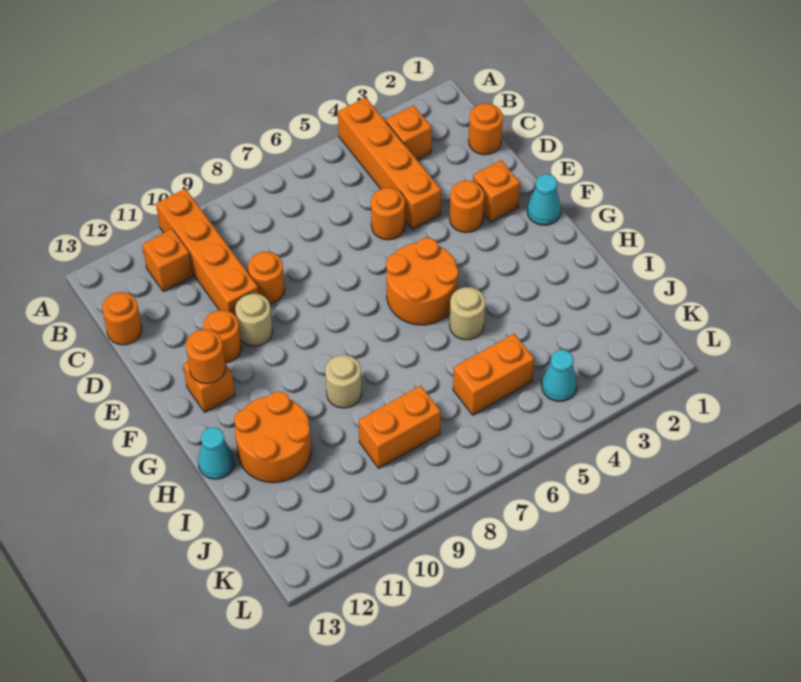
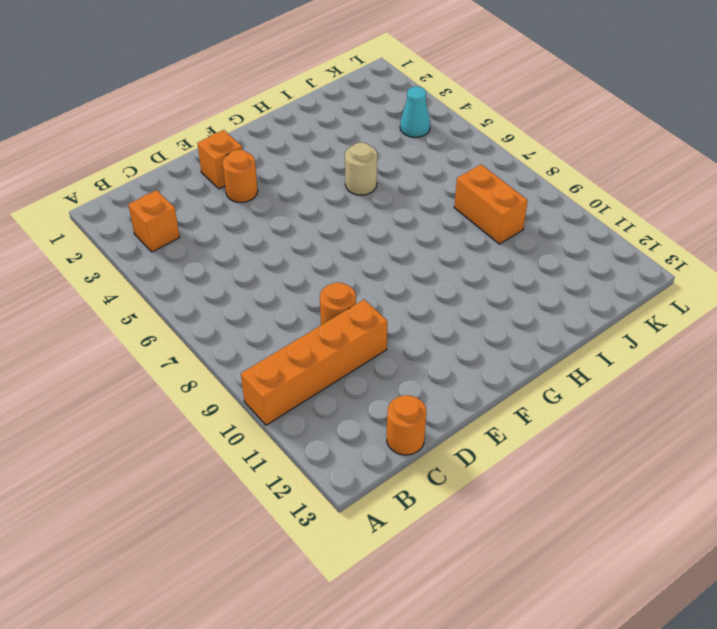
none -> orange brick A4:D4 level 1
none -> orange brick B11 level 1
none -> orange round brick C1 level 1

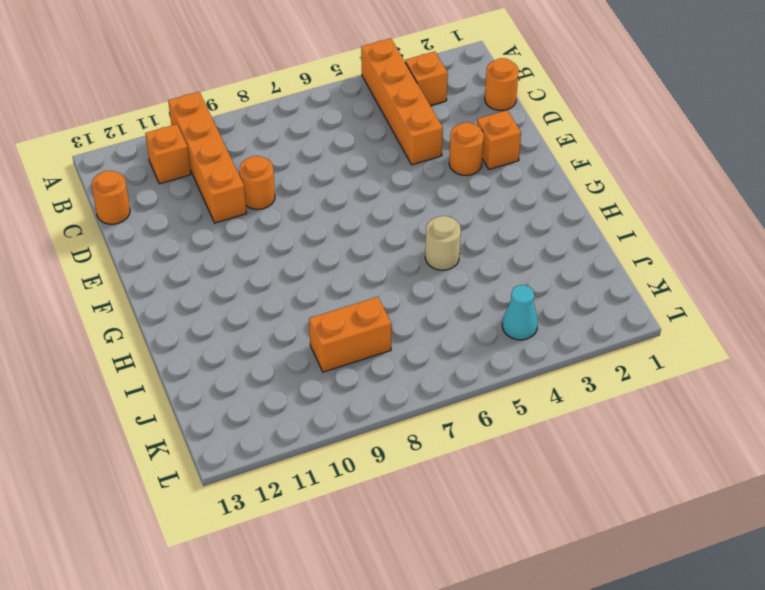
none -> orange round brick D5 level 1
none -> tan round brick E10 level 1
none -> orange round brick E11 level 1

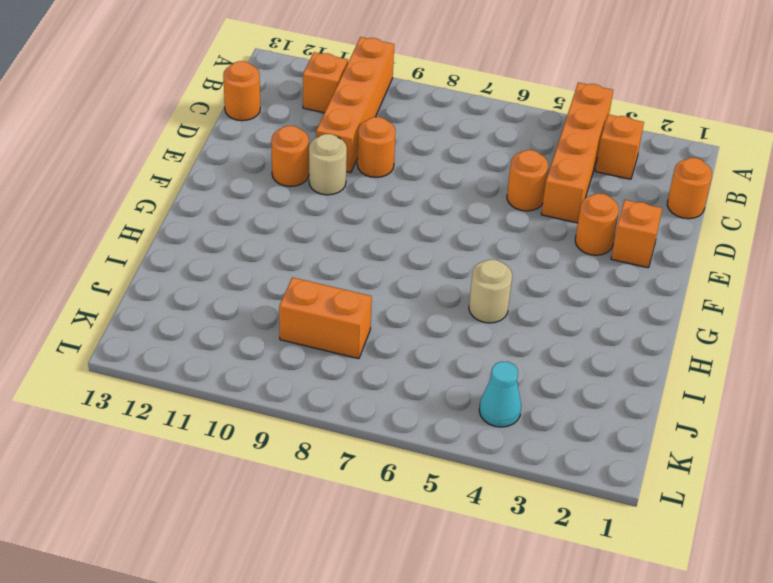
none -> cyan cone F1 level 1
none -> orange round brick F5:G6 level 1
none -> orange brick F12 level 1

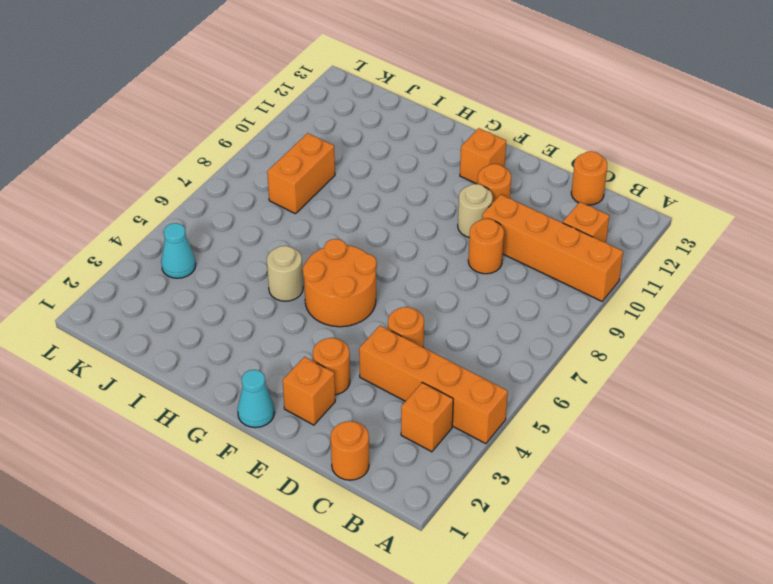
none -> tan round brick H9 level 1
none -> orange round brick H11:I12 level 1
none -> cyan cone H13 level 1

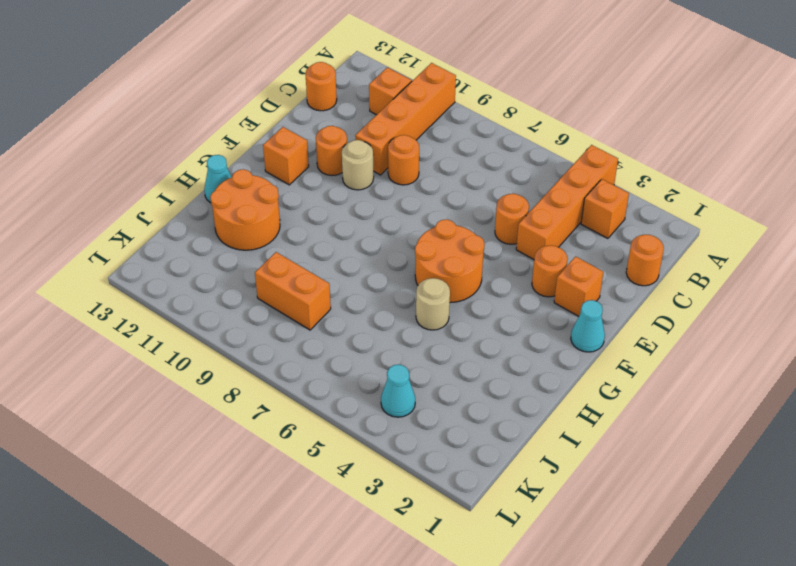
none -> tan round brick H9 level 1
none -> orange brick J5:J6 level 1
none -> orange round brick F12 level 2

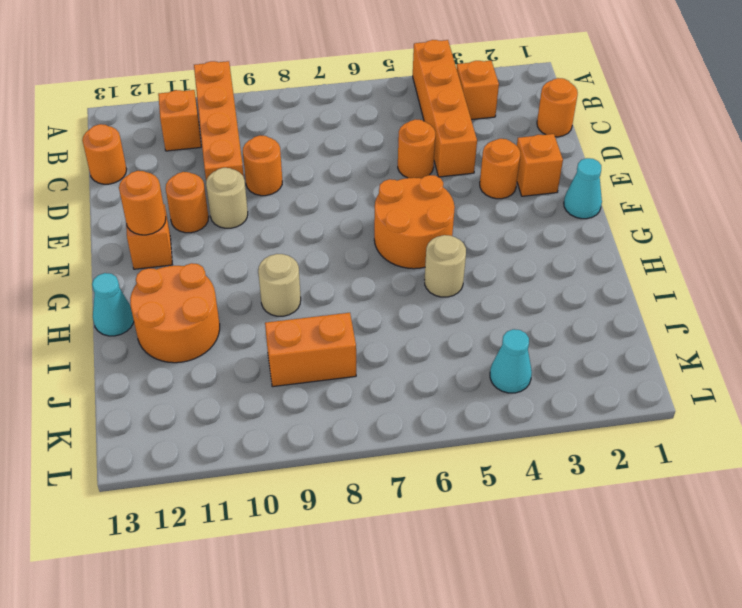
none -> orange brick J5:J6 level 1

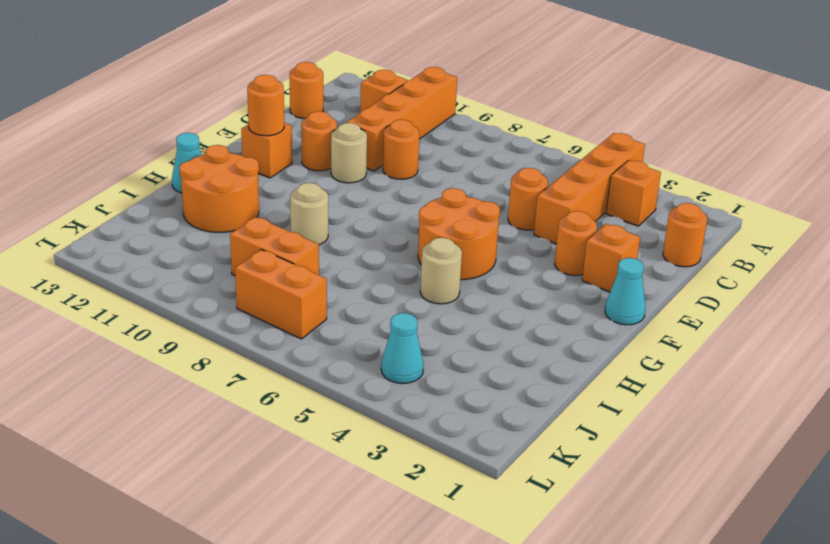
orange brick K7:K8 level 1 -> orange brick J5:J6 level 1

